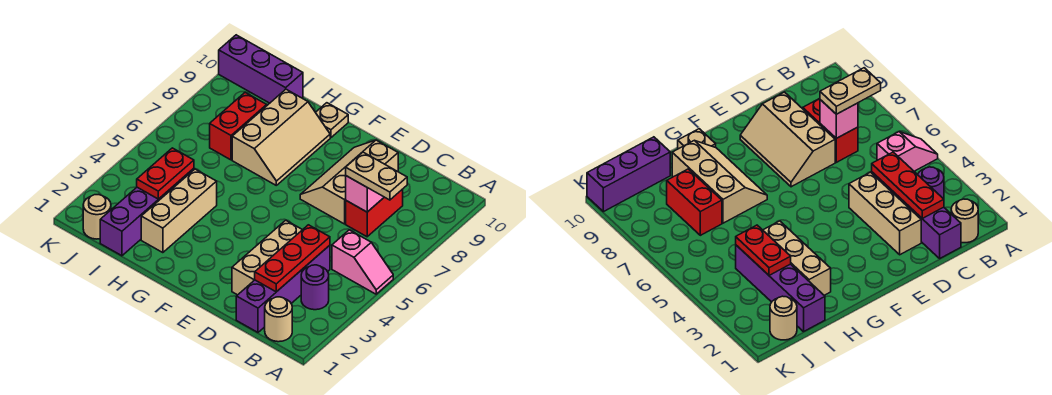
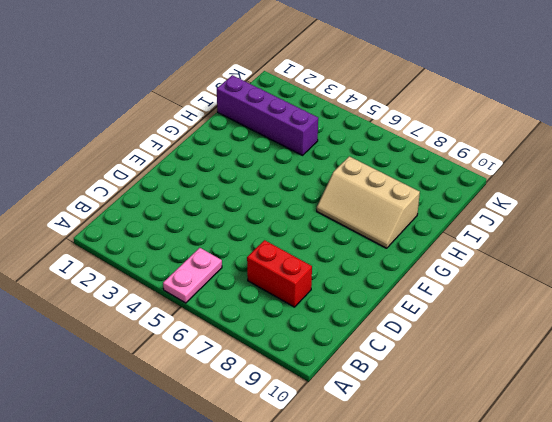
pink plate A5:B5 level 1 -> pink slope A5:B5 level 1 top B
none -> tan round brick B1 level 1
none -> purple round brick B3 level 1
none -> purple brick C1:C4 level 1

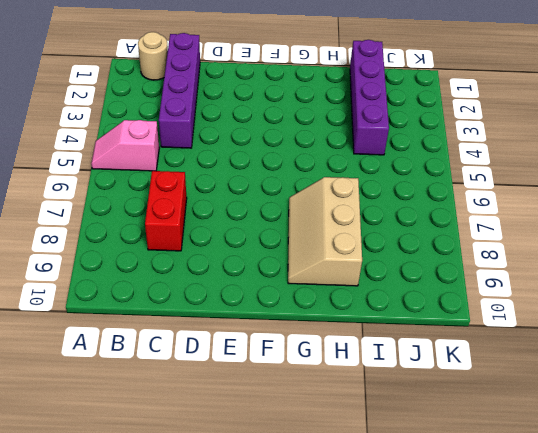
none -> purple round brick B3 level 1
none -> tan brick D2:D4 level 1
none -> tan slope D7:E9 level 1 top D

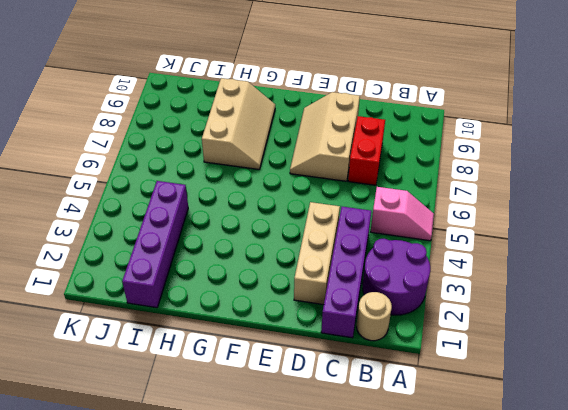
purple round brick A2:B3 level 1 -> purple round brick B3 level 1
none -> tan plate G10 level 1
none -> tan brick H2:H4 level 1
none -> red brick I7:I8 level 1

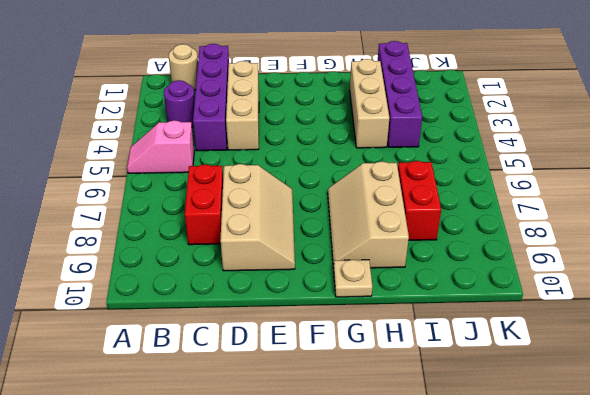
none -> purple brick I10:K10 level 1
none -> tan round brick J1 level 1
none -> red plate C2:C4 level 2

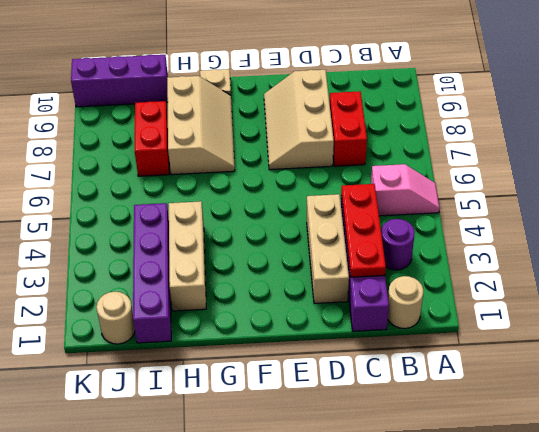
none -> pink brick C7 level 2
none -> red plate I3:I4 level 2
none -> tan plate B7:C7 level 3

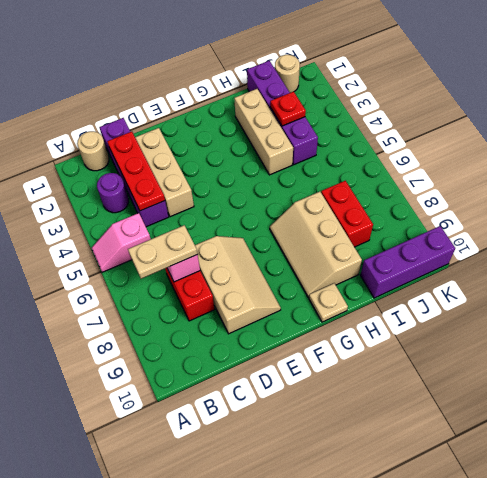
red plate I3 level 2 -> red plate I3:I4 level 2

